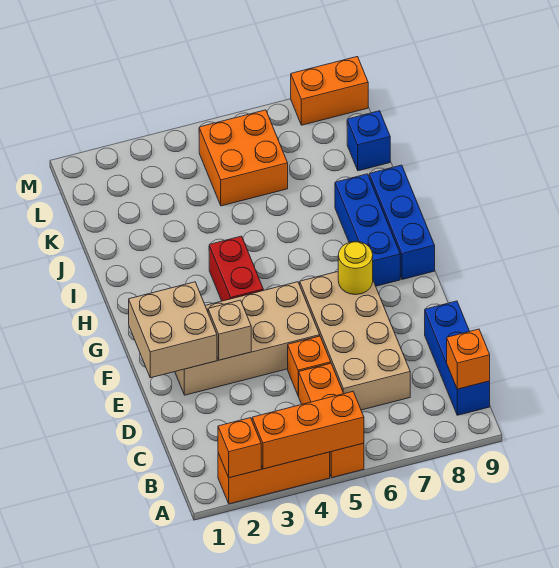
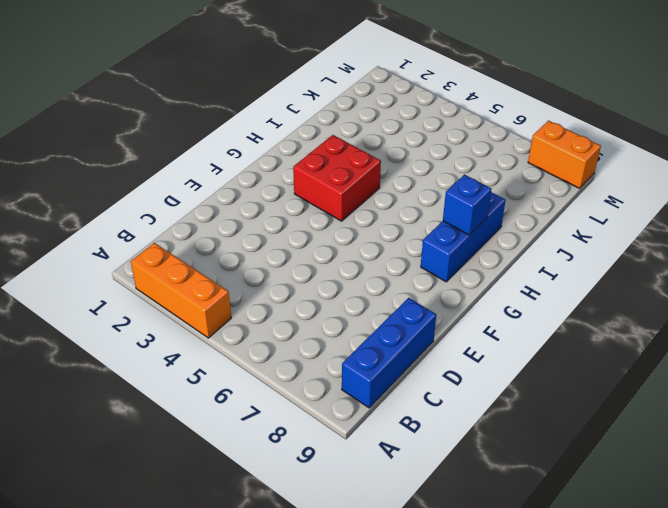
red brick G3:H4 level 1 -> red brick G4:H4 level 1
blue brick H8 level 2 -> blue brick K9 level 1
none -> orange brick A5:C5 level 1
none -> tan brick C6:F7 level 1
none -> orange brick D5 level 1

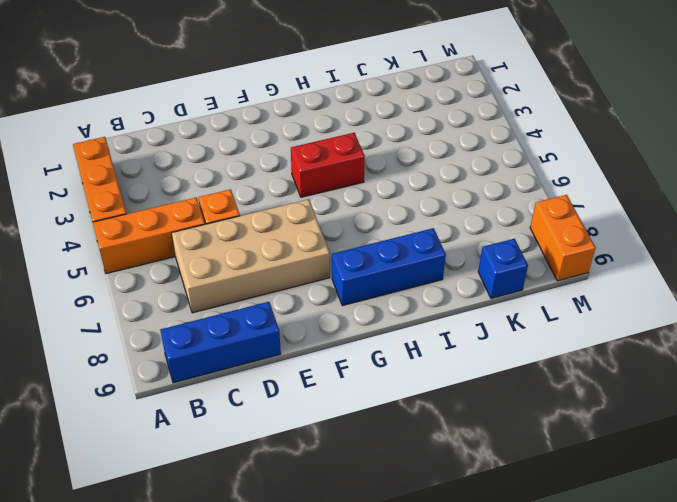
none -> tan brick E2:F5 level 1
none -> blue brick G9:I9 level 1
none -> orange brick K5:L6 level 1

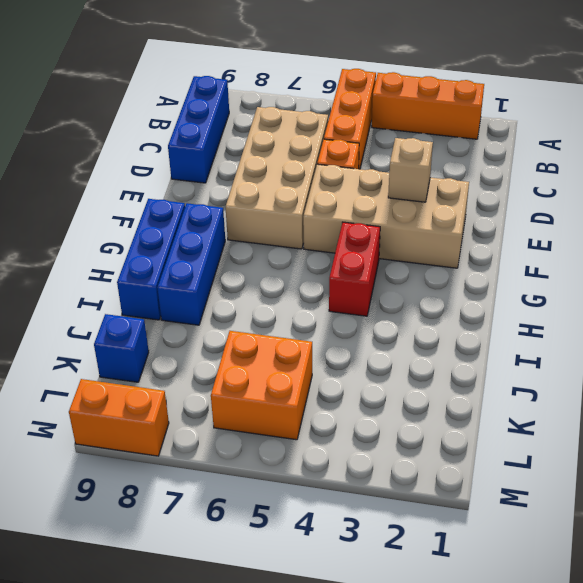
none -> orange brick A2 level 2
none -> orange brick A3:A5 level 2
none -> orange brick B9 level 2

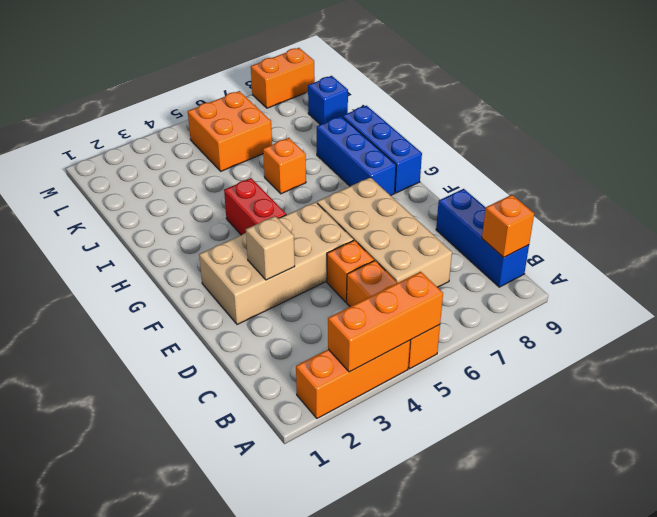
orange brick I6 level 1 -> orange brick A2 level 2
none -> tan brick E1:F2 level 2
none -> yellow round brick F7 level 2

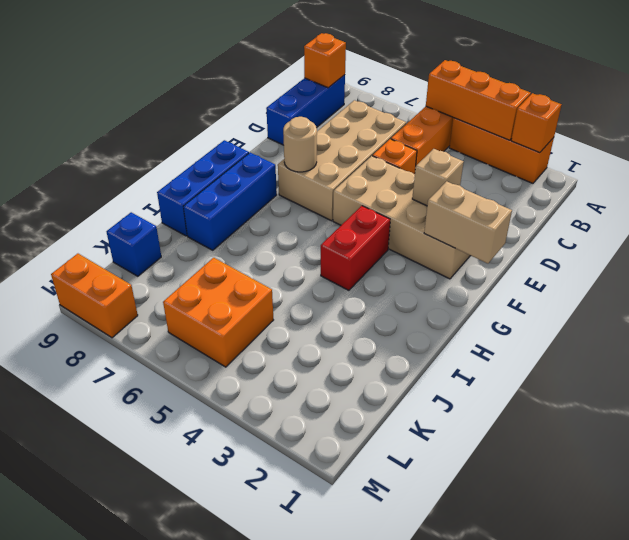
tan brick F1:F2 level 2 -> tan brick E1:F2 level 2
tan round brick F7 level 2 -> yellow round brick F7 level 2

